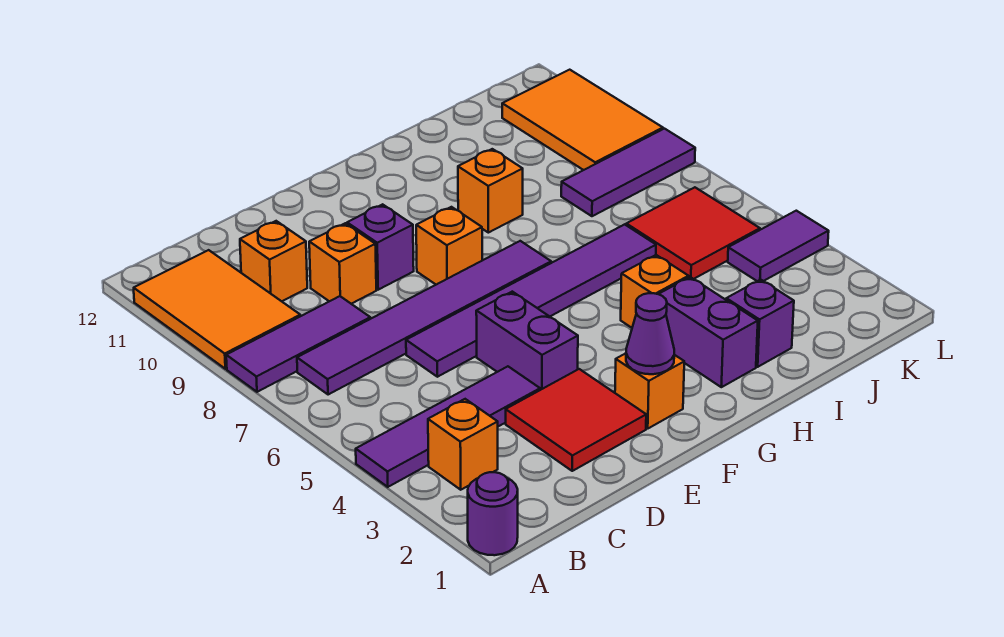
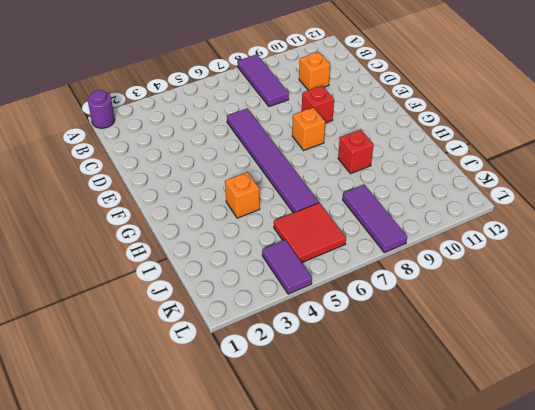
red brick E9 level 1 -> purple brick E9 level 1
red brick H9 level 1 -> orange brick H9 level 1
none -> purple tile A4:D4 level 1
none -> orange tile A9:B11 level 1
none -> orange brick B3 level 1

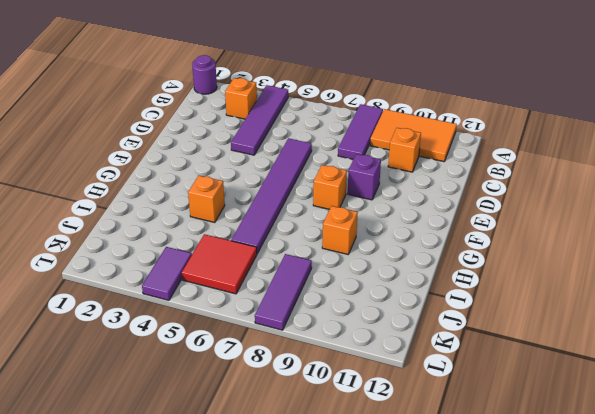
none -> purple tile B7:G7 level 1
none -> red tile D2:E3 level 1
none -> orange brick D9 level 1

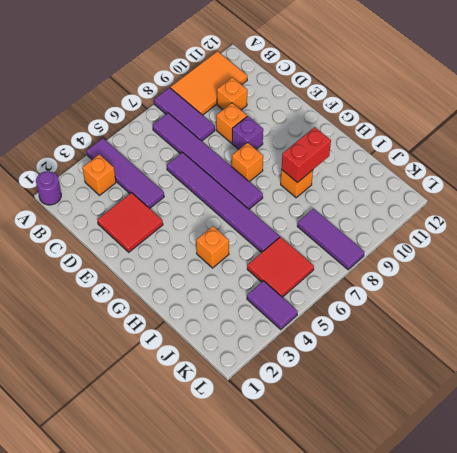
red brick H9:H10 level 2 -> none
none -> purple brick E4:E5 level 1
none -> orange brick F2 level 1
none -> purple brick H2:H3 level 1

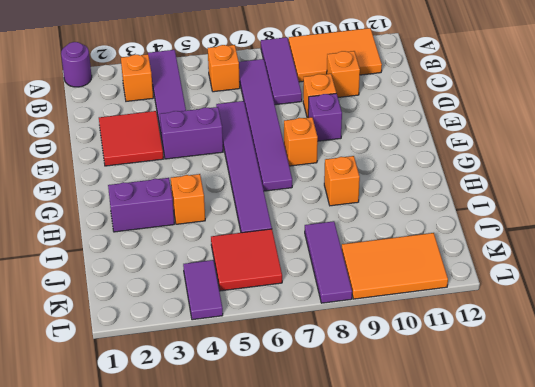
orange brick B6 level 1 -> orange brick F2 level 1
none -> purple brick I2 level 1
none -> purple cone F2 level 2

